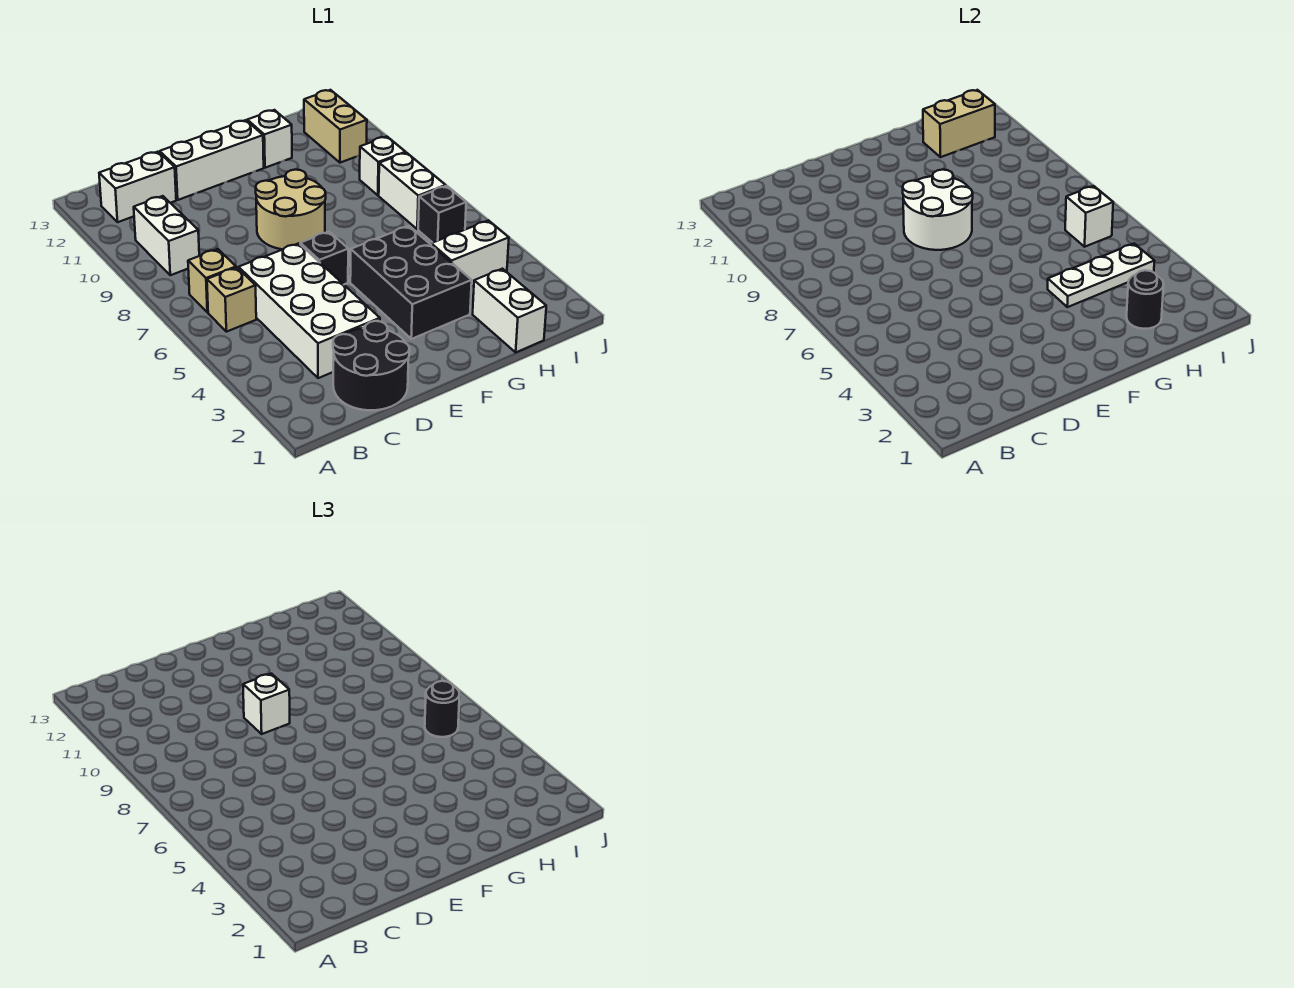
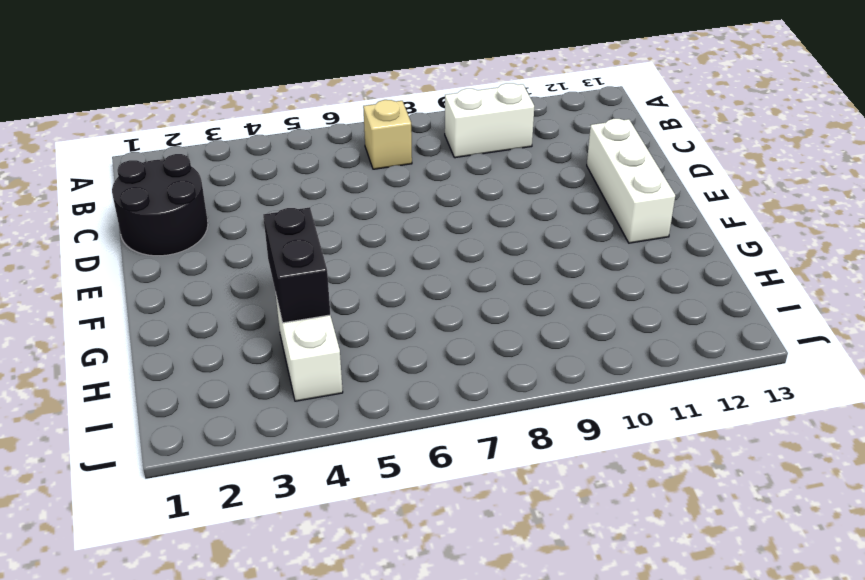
black brick G4:H4 level 2 -> white plate G4:I4 level 2
none -> tan brick B6 level 1
none -> white brick B12:C12 level 1
none -> white brick C3:D6 level 1

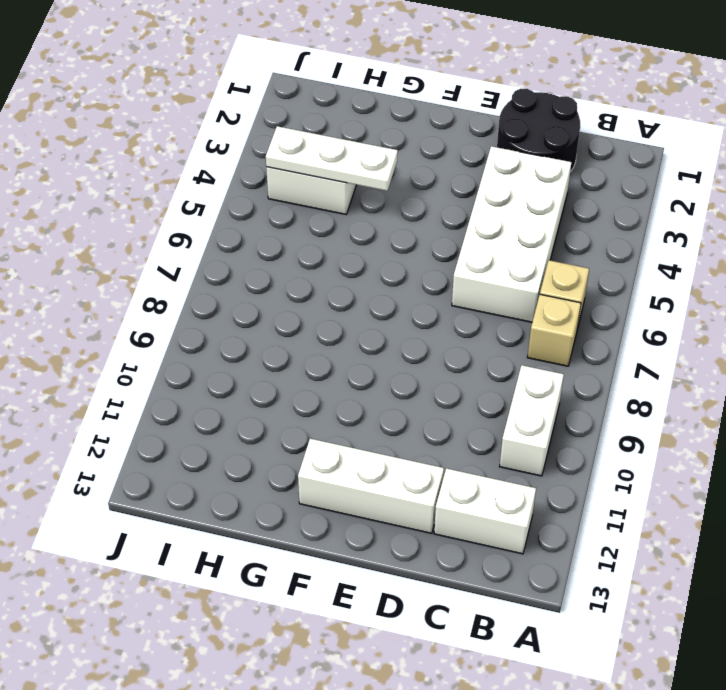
none -> black brick E6 level 1
none -> tan round brick E8:F9 level 1
none -> black brick F3:G5 level 1

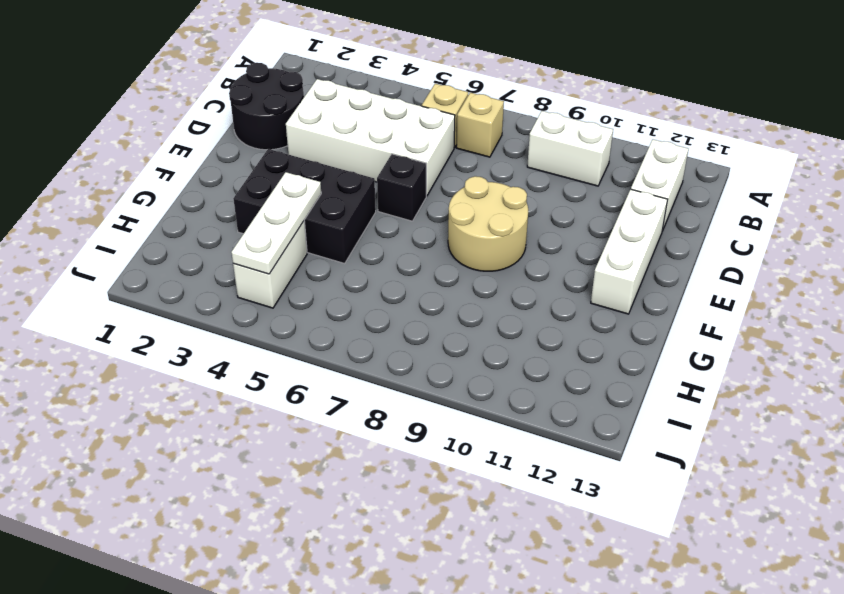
none -> white brick G12 level 1
none -> white brick H1:H2 level 1
none -> black brick I6 level 1

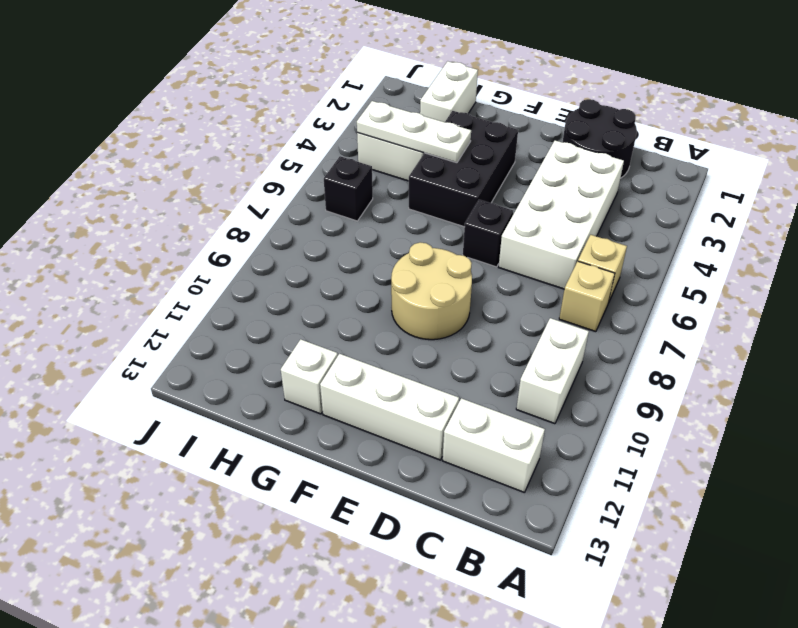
none -> white brick I7:I8 level 1
none -> white brick I9 level 1
none -> tan brick I11:I12 level 1

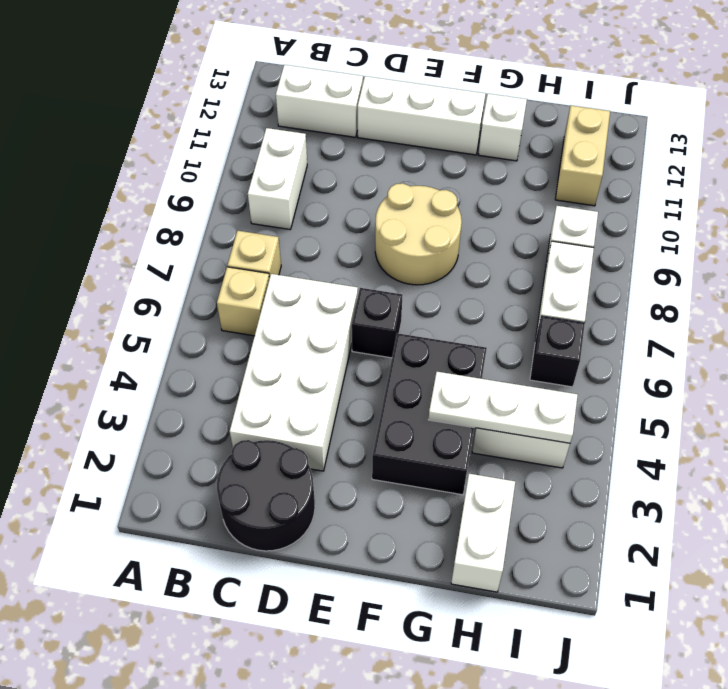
none -> white round brick E8:F9 level 2
none -> black round brick H2 level 2
none -> tan brick H12:I12 level 2

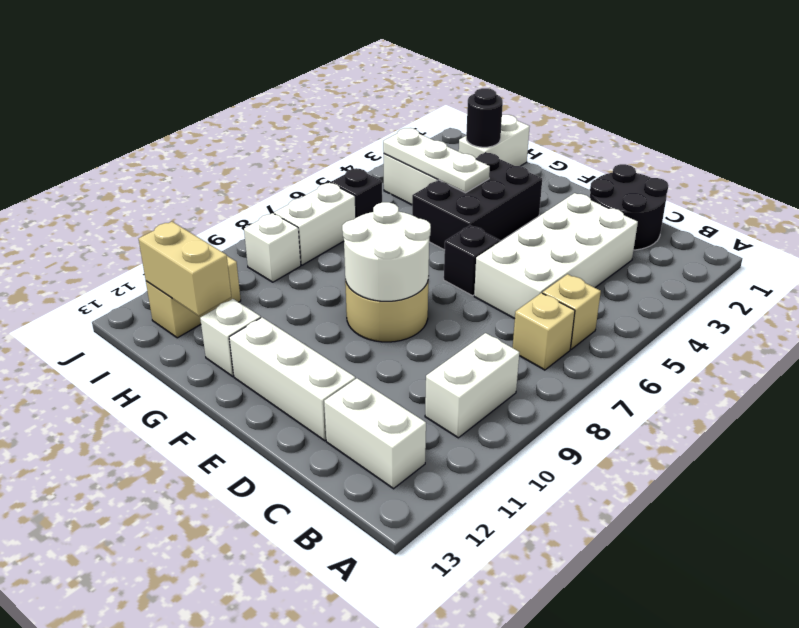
none -> white brick I6 level 2
none -> white brick E9 level 3
none -> black round brick I6 level 3

